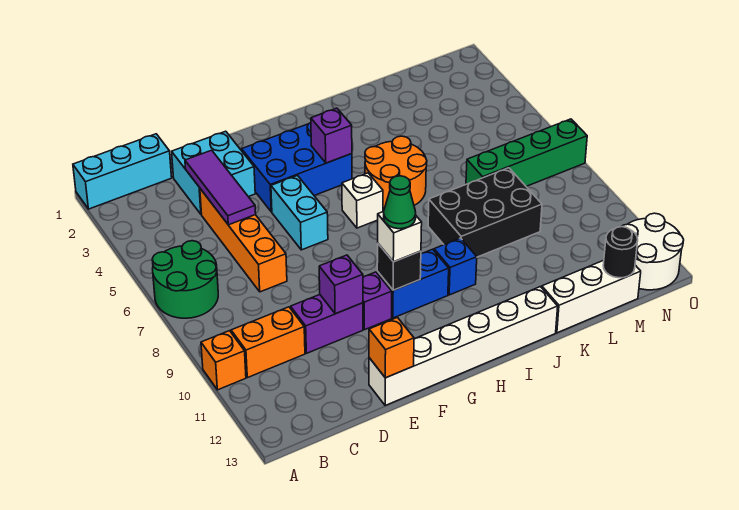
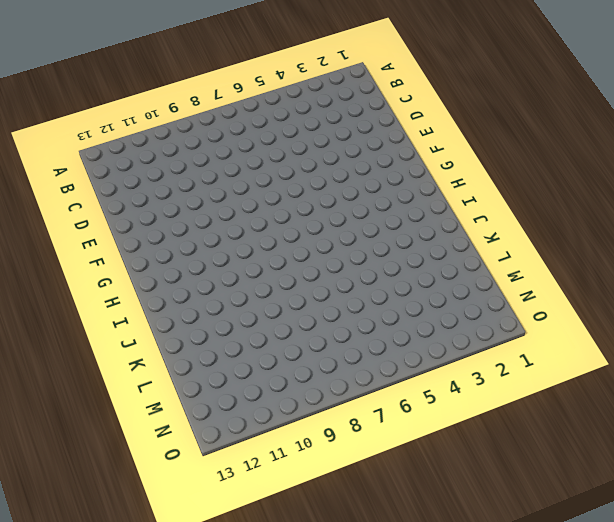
none -> cyan brick A1:C1 level 1
none -> green round brick A6:B7 level 1
none -> orange brick A10 level 1

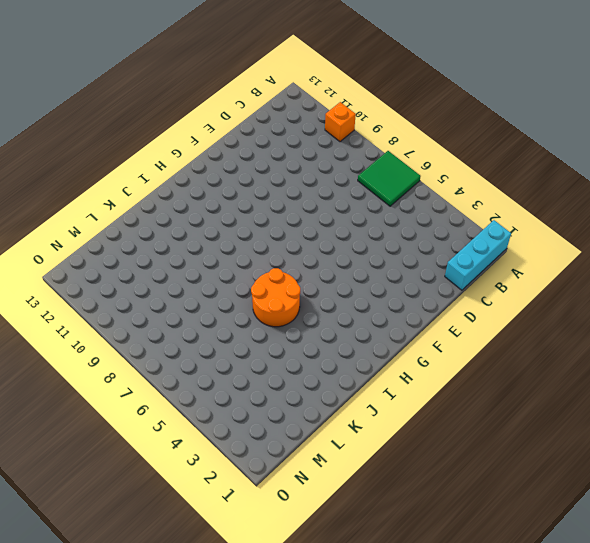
green tile A6:B7 level 1 -> green round brick A6:B7 level 1
none -> orange brick B10:C10 level 1
none -> cyan brick D2:E3 level 1
none -> orange brick D4:D7 level 1

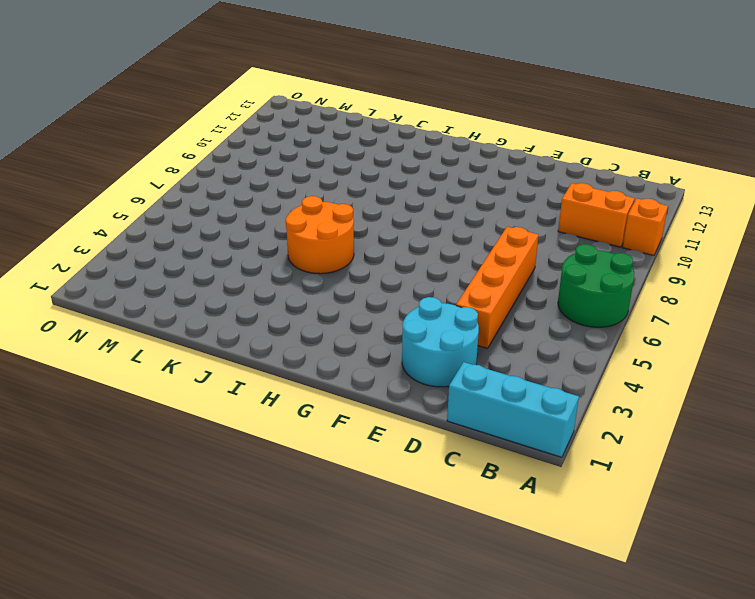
cyan round brick D2:E3 level 1 -> cyan brick D2:E3 level 1
none -> purple brick D10:E10 level 1
none -> white brick E13:J13 level 1
none -> blue brick F3:H4 level 1

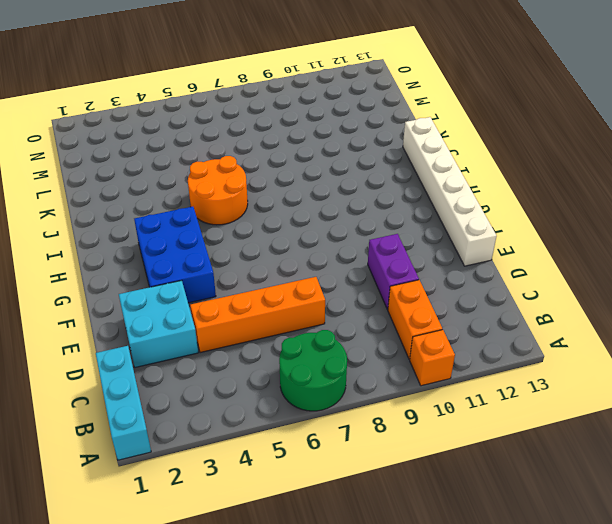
none -> cyan brick F5:F6 level 1
none -> purple brick F10 level 1
none -> blue brick G10:H10 level 1

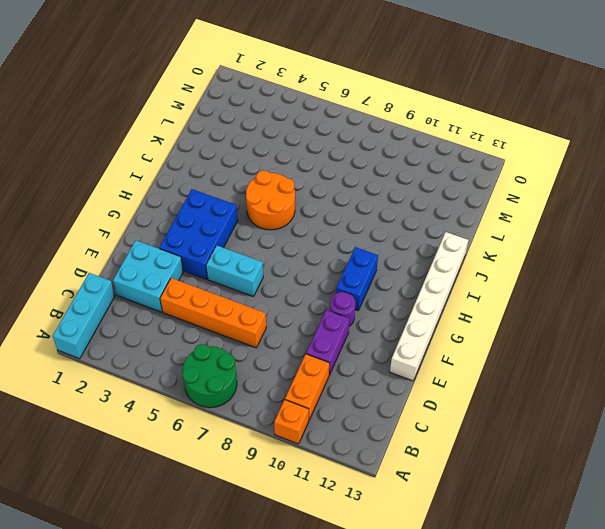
purple round brick F10 level 1 -> purple brick F10 level 1
none -> white brick H6 level 1
none -> blue brick I10 level 1
none -> black brick J8:L9 level 1

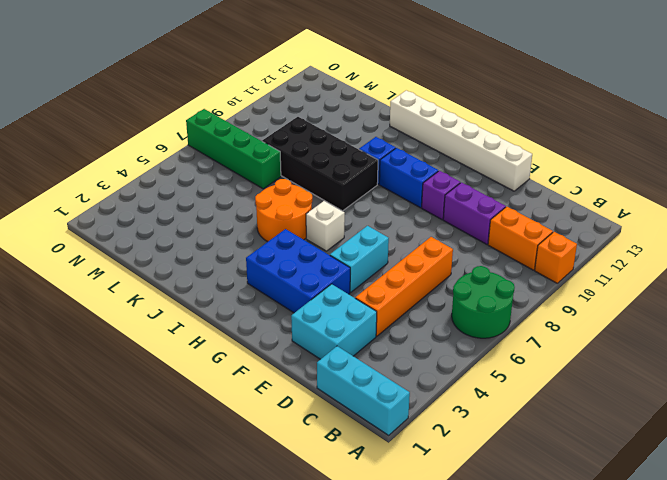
black brick I8:L9 level 1 -> black brick J8:L9 level 1
none -> white brick K13:M13 level 1
none -> white round brick N12:O13 level 1
none -> purple tile D3:D5 level 2

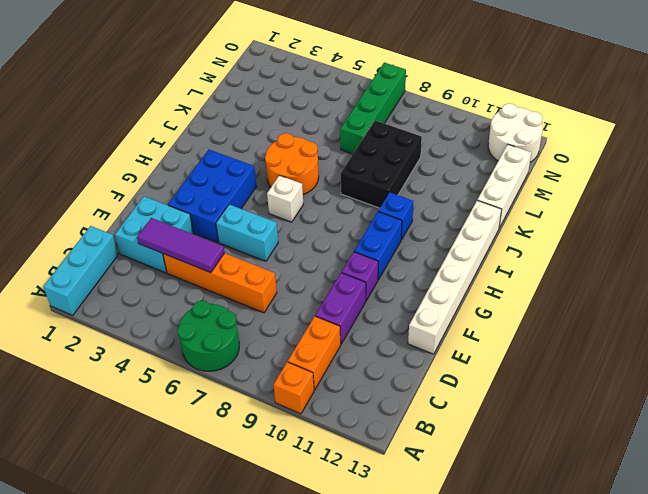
none -> purple brick E10 level 2
none -> orange brick E13 level 2
none -> black brick G10 level 2

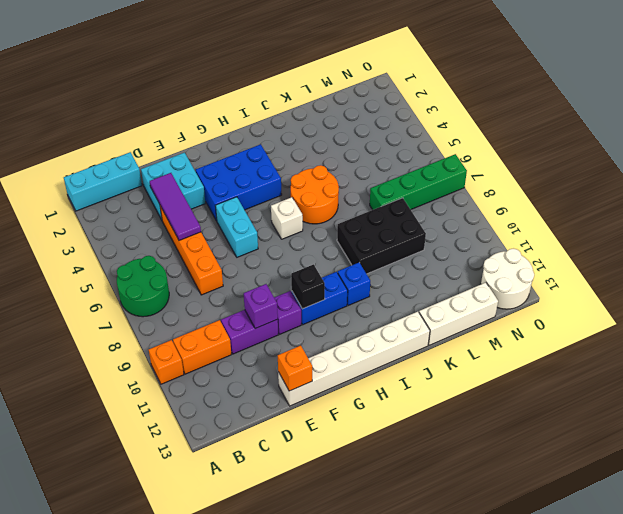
none -> purple brick H4 level 2
none -> black round brick M13 level 2
none -> white brick G10 level 3

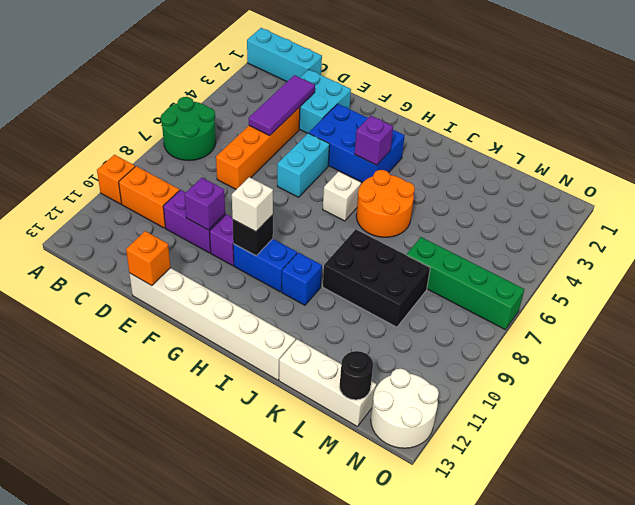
none -> green cone G10 level 4

